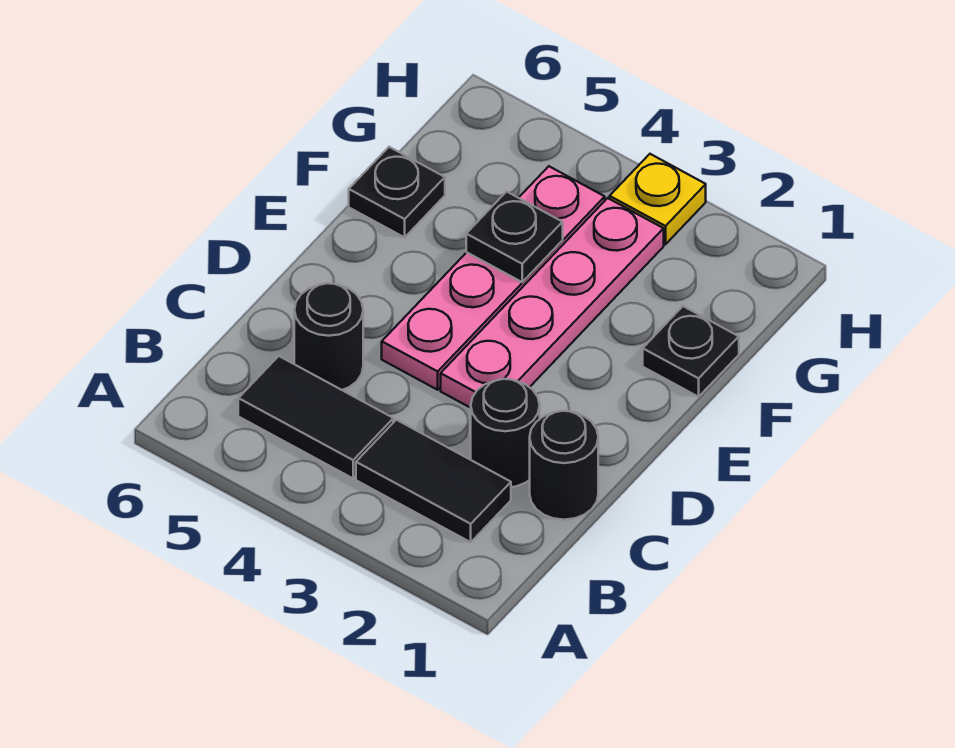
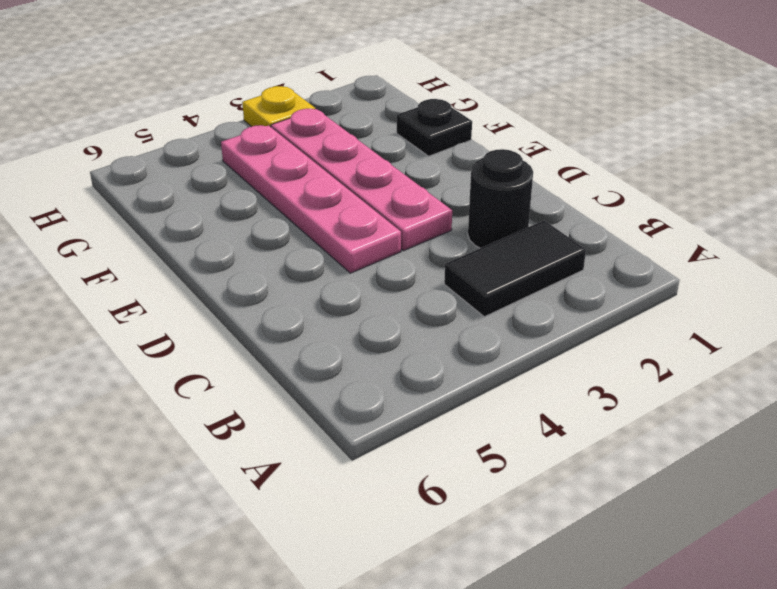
none -> black tile B4:B5 level 1
none -> black round brick C1 level 1

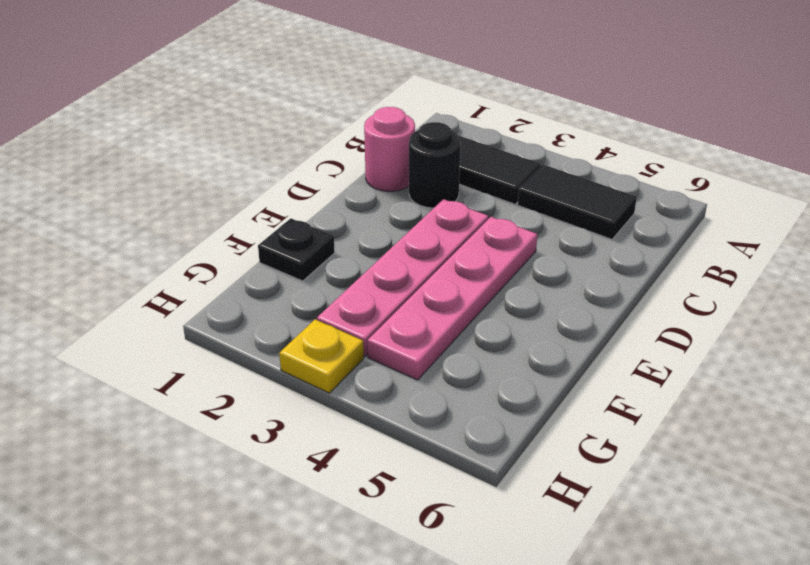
pink round brick C1 level 1 -> black round brick C1 level 1
none -> black round brick C5 level 1
none -> black plate F6 level 1

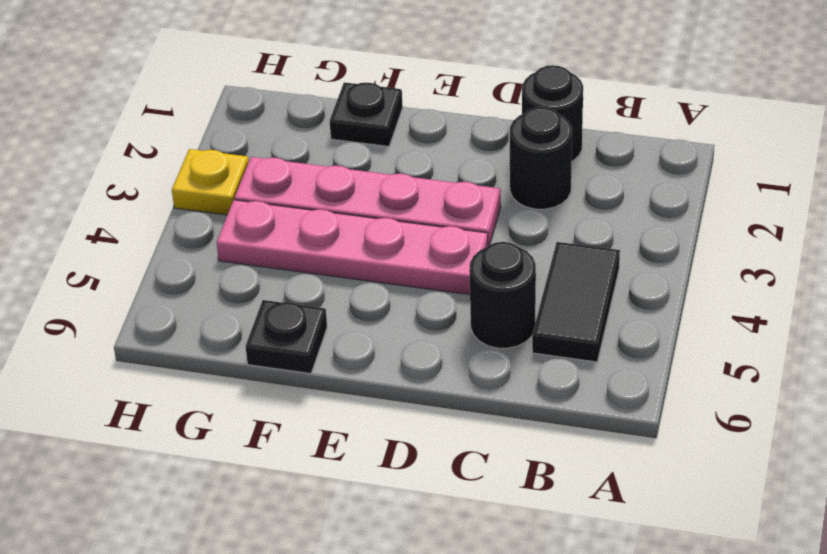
none -> black tile B2:B3 level 1
none -> black plate F4 level 2

